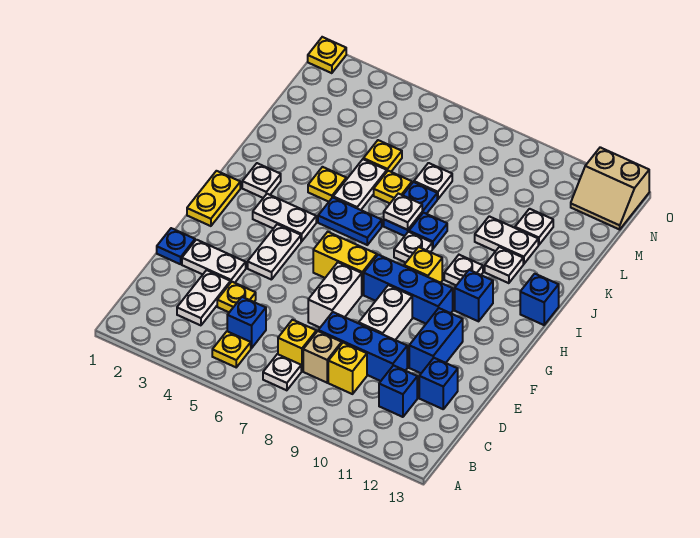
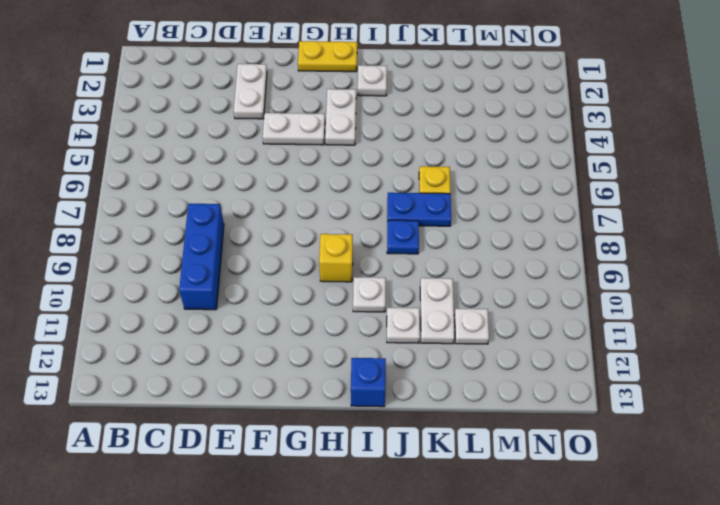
none -> yellow plate B5 level 1
none -> white plate B7 level 1
none -> white plate C3:D3 level 1
none -> blue brick C5 level 1

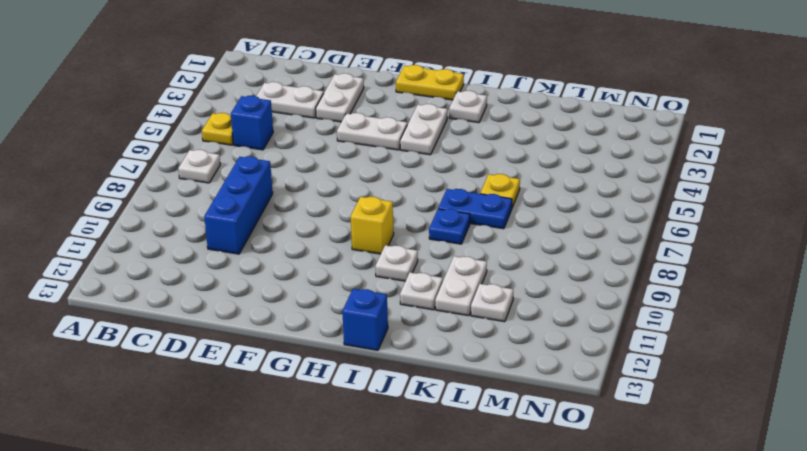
none -> yellow brick C7 level 1
none -> tan brick C8 level 1
none -> yellow brick C9 level 1
none -> blue brick C11 level 1

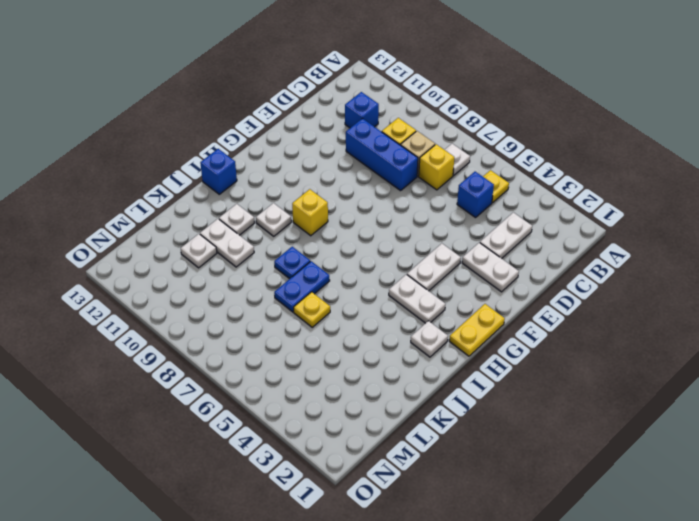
none -> yellow plate D4 level 1
none -> blue brick D12 level 1
none -> blue plate E1 level 1
none -> white brick E7:F7 level 1

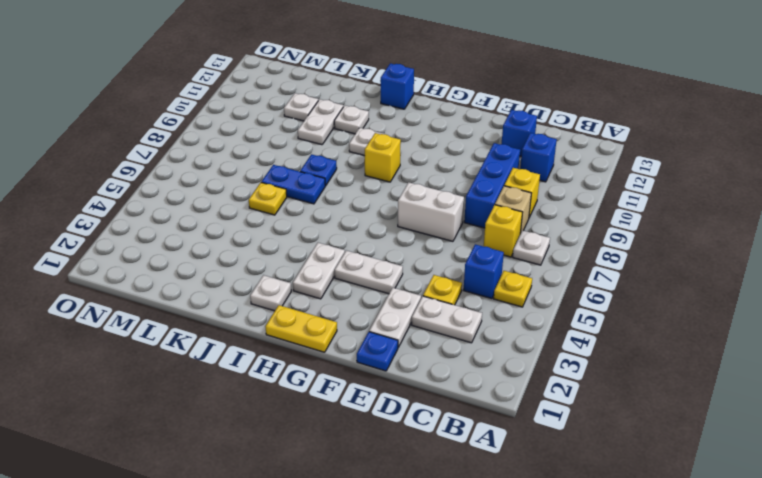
none -> white brick E9:F9 level 1
none -> blue brick E11:F11 level 1
none -> yellow brick G6:G7 level 1
none -> blue brick G8:G10 level 1

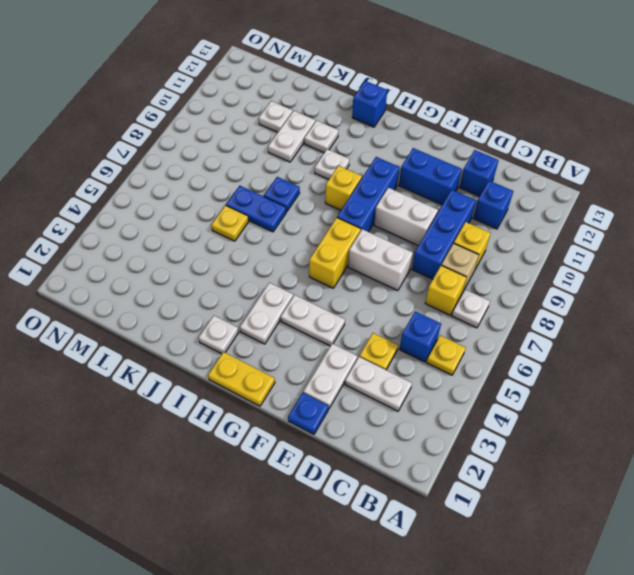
none -> blue brick H11 level 1
none -> blue plate I5:I6 level 1
none -> white plate I8 level 1
none -> yellow plate J4 level 1

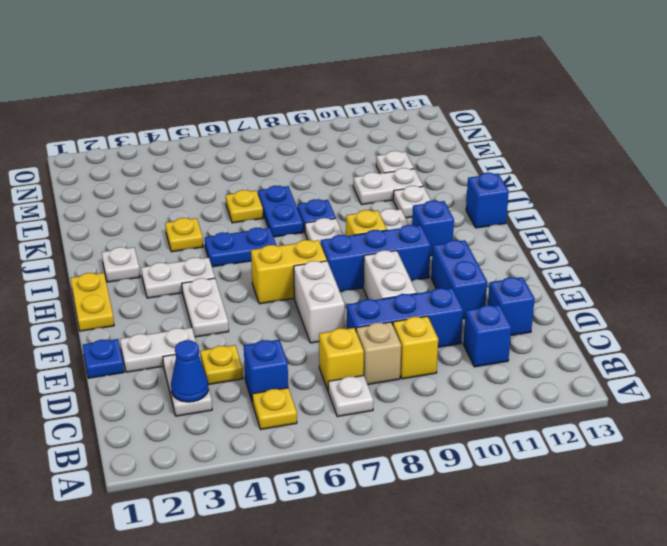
blue cone C3 level 2 -> none
none -> white plate J5:K5 level 1
none -> yellow plate L5 level 1
none -> white plate L7 level 1
none -> tan slope N12:O13 level 1 top O

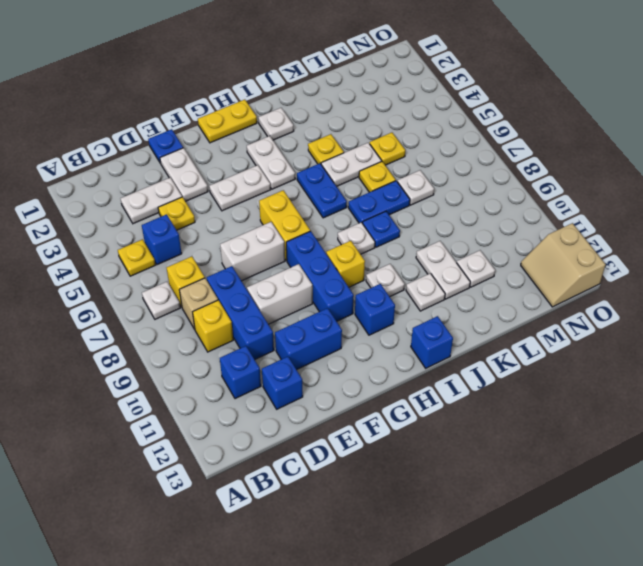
none -> yellow plate O1 level 1
none -> white plate J7 level 2

